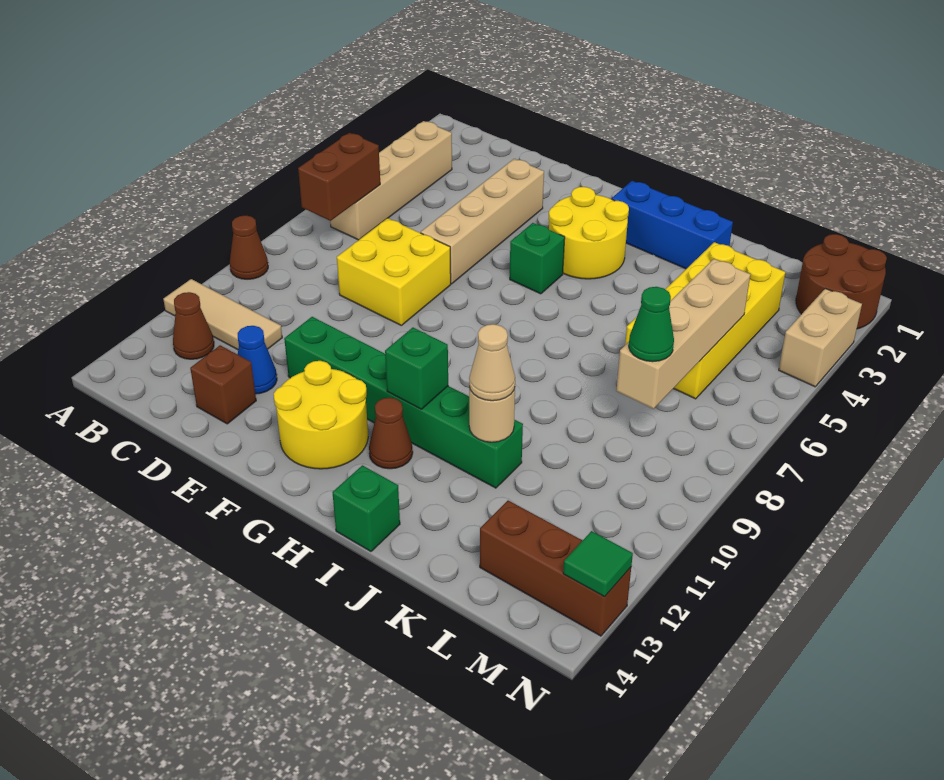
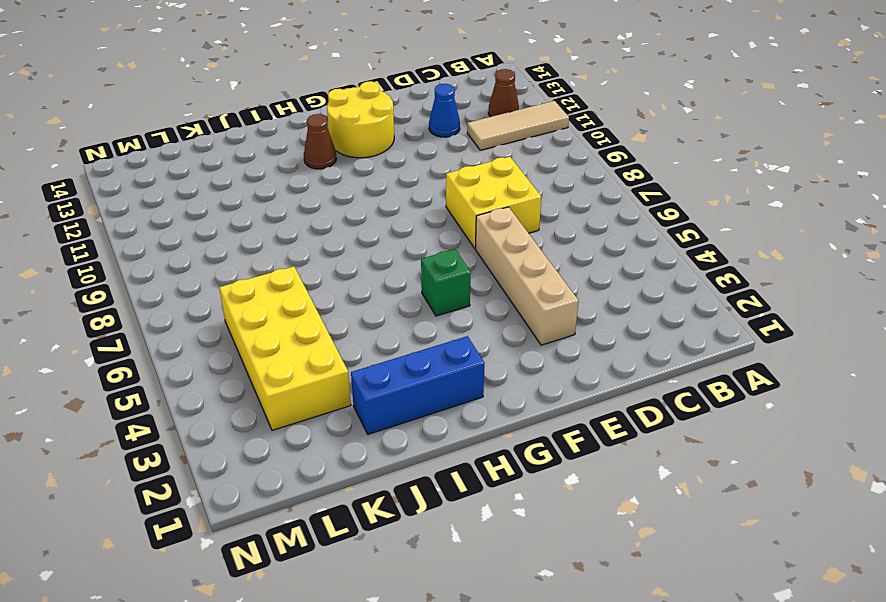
none -> brown cone A9 level 1
none -> tan brick B3:B6 level 1
none -> brown brick D13 level 1

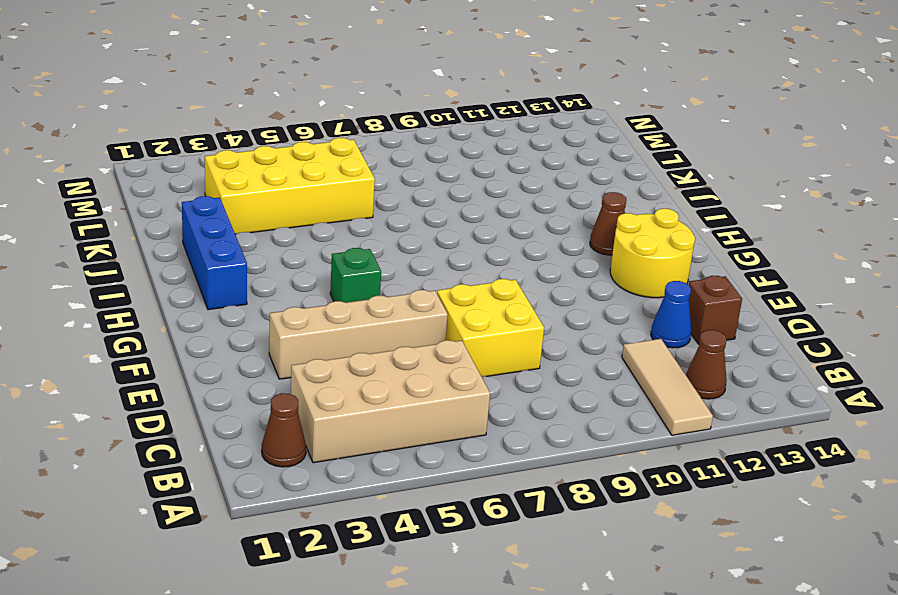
brown cone B2 level 1 -> brown cone A9 level 1
tan brick B3:C6 level 1 -> tan brick B3:B6 level 1
none -> green brick E11:J11 level 1
none -> yellow round brick G3:H4 level 1
none -> green brick I14 level 1

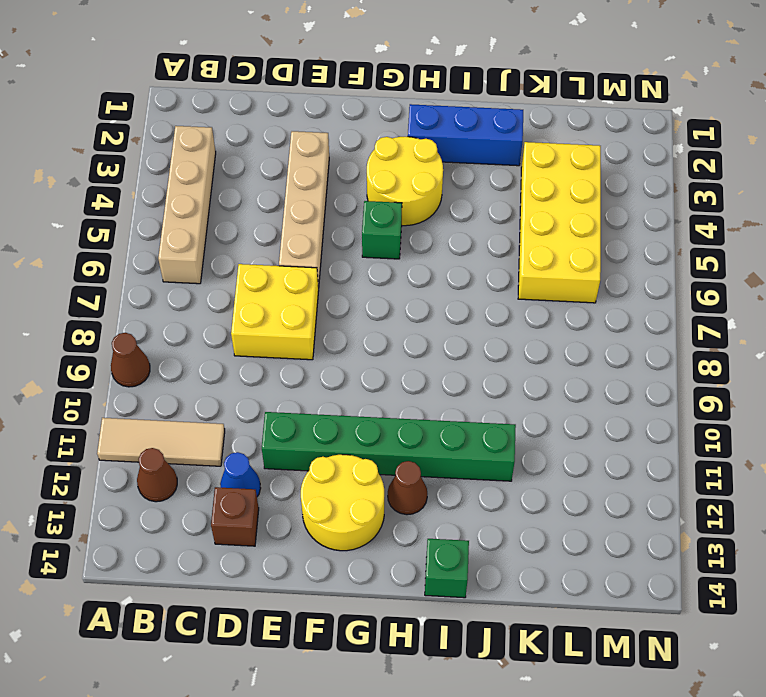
none -> brown brick L13:N13 level 1
none -> brown round brick M1:N2 level 1
none -> tan brick N3:N4 level 1

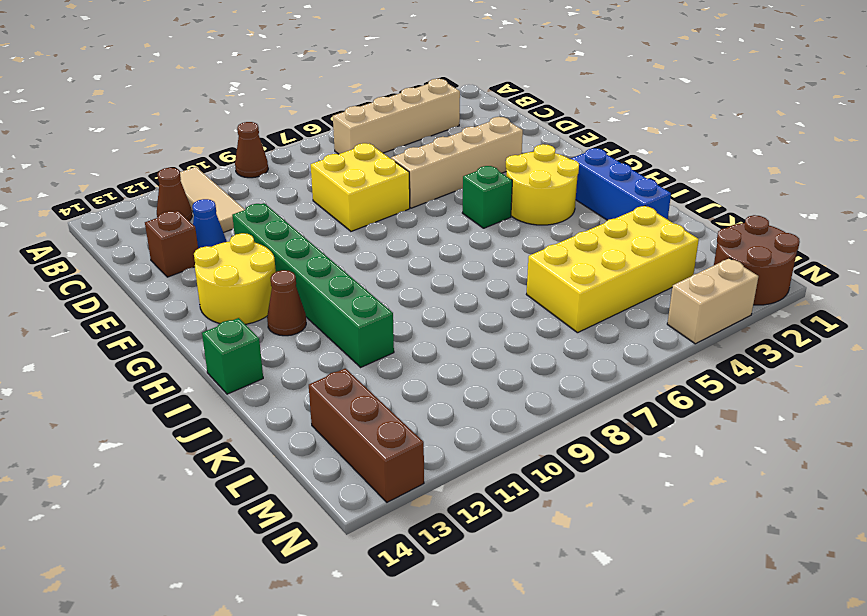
none -> brown brick B6:B7 level 2
none -> green brick H11 level 2
none -> tan round brick J11 level 2

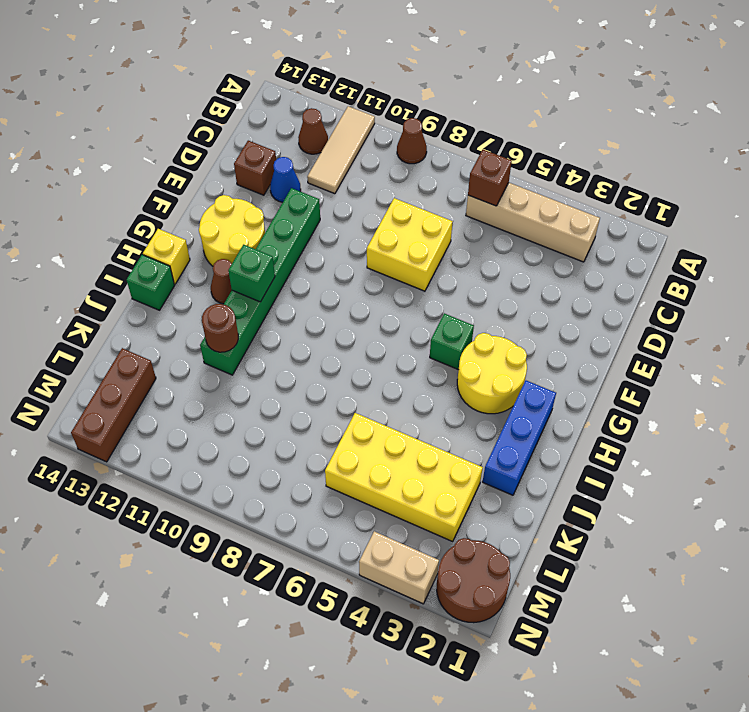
brown brick B6 level 2 -> brown brick B6:B7 level 2
yellow brick H14 level 1 -> none
brown round brick J11 level 2 -> tan round brick J11 level 2
none -> tan brick E3:E6 level 1
none -> tan brick L5:L8 level 2
none -> green tile N13 level 2

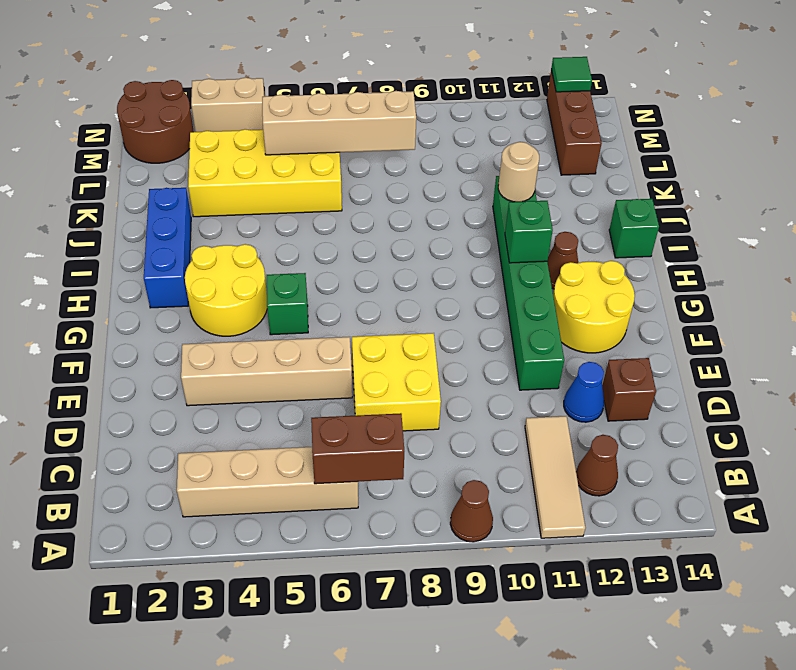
none -> tan cone J11 level 3
none -> green cone L8 level 3

